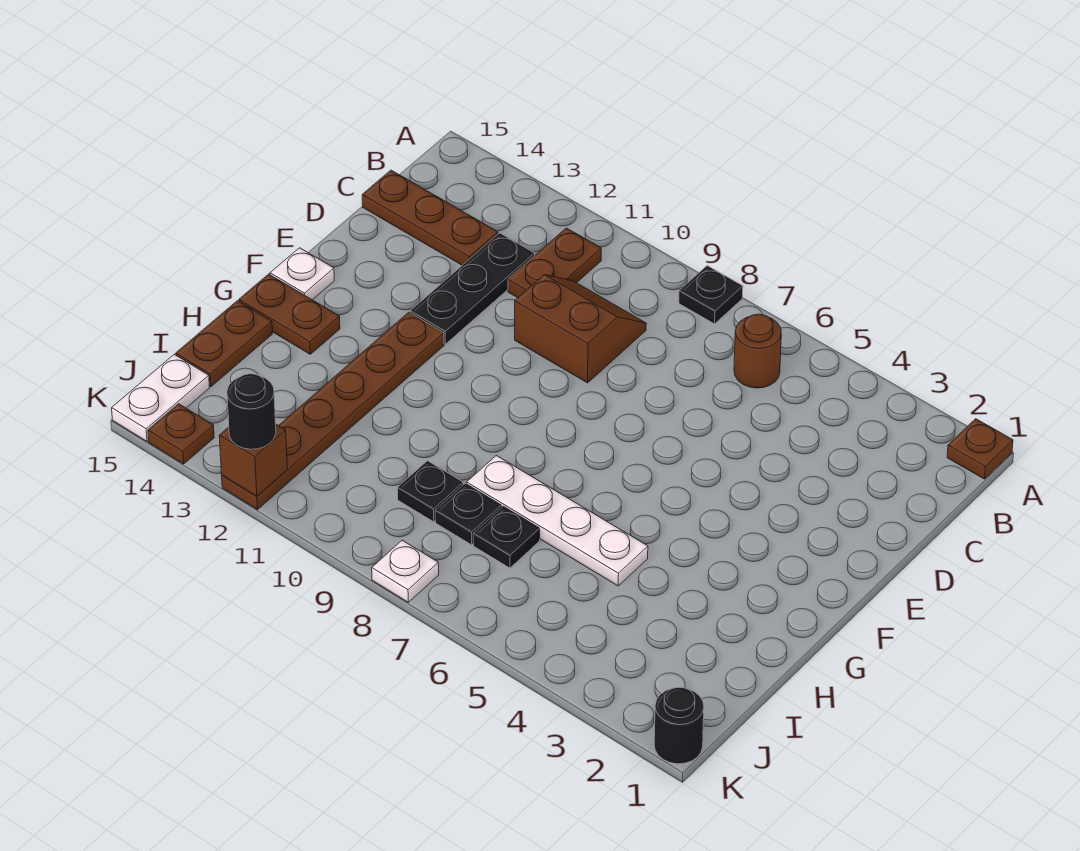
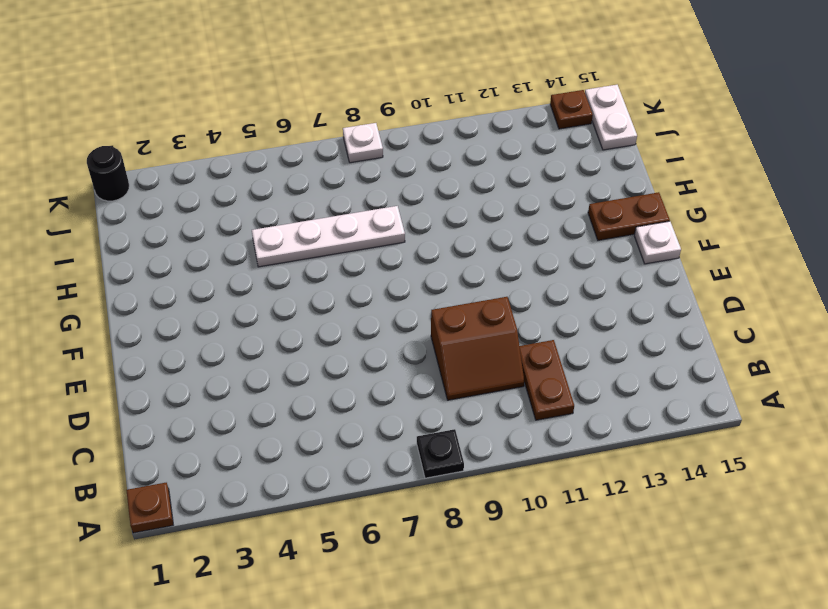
none -> brown round brick B6 level 1
none -> black plate C12:E12 level 1
none -> brown plate C13:C15 level 1

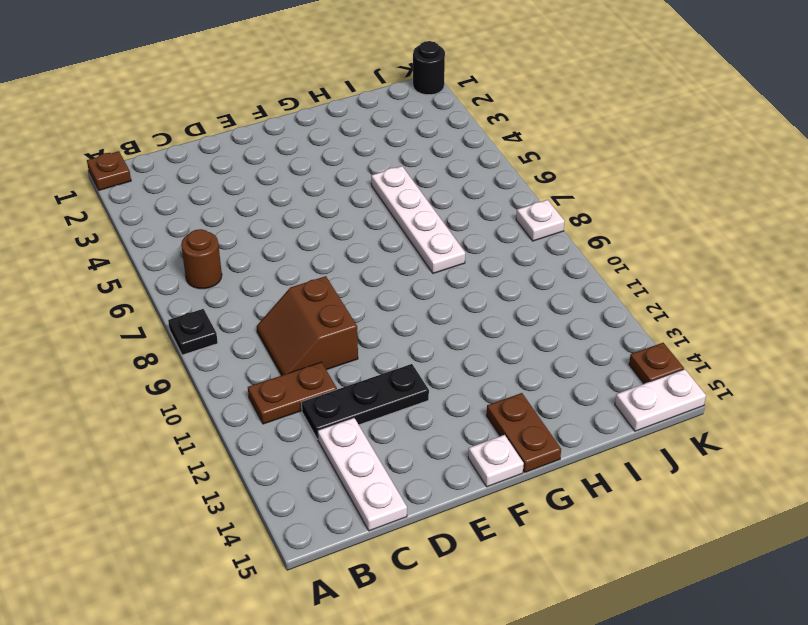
white plate C13:C15 level 1 -> brown plate C13:C15 level 1
none -> brown plate F12:K12 level 1
none -> brown plate H15:I15 level 1
none -> black plate I7 level 1

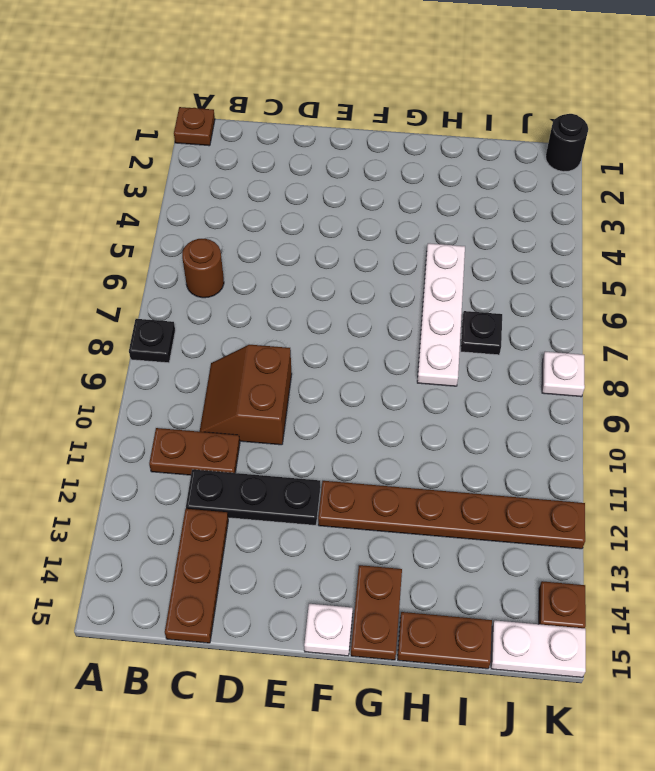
none -> black plate I8 level 1
none -> black plate I9 level 1
none -> brown brick K12 level 2

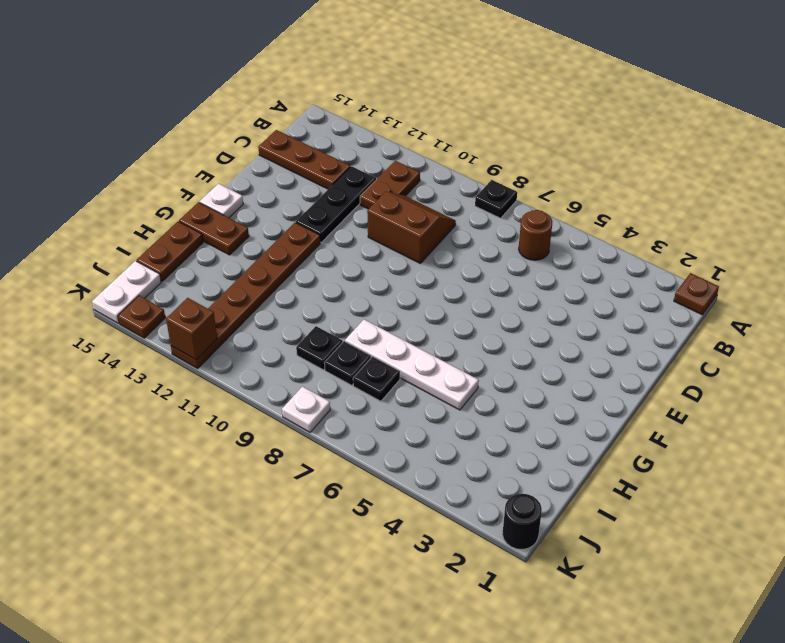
none -> black round brick K12 level 3

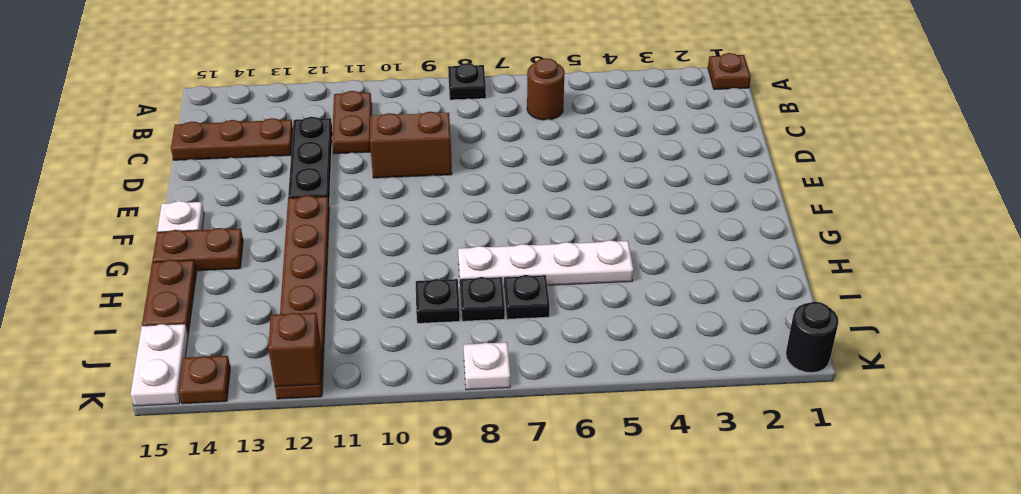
none -> black round brick K12 level 3

